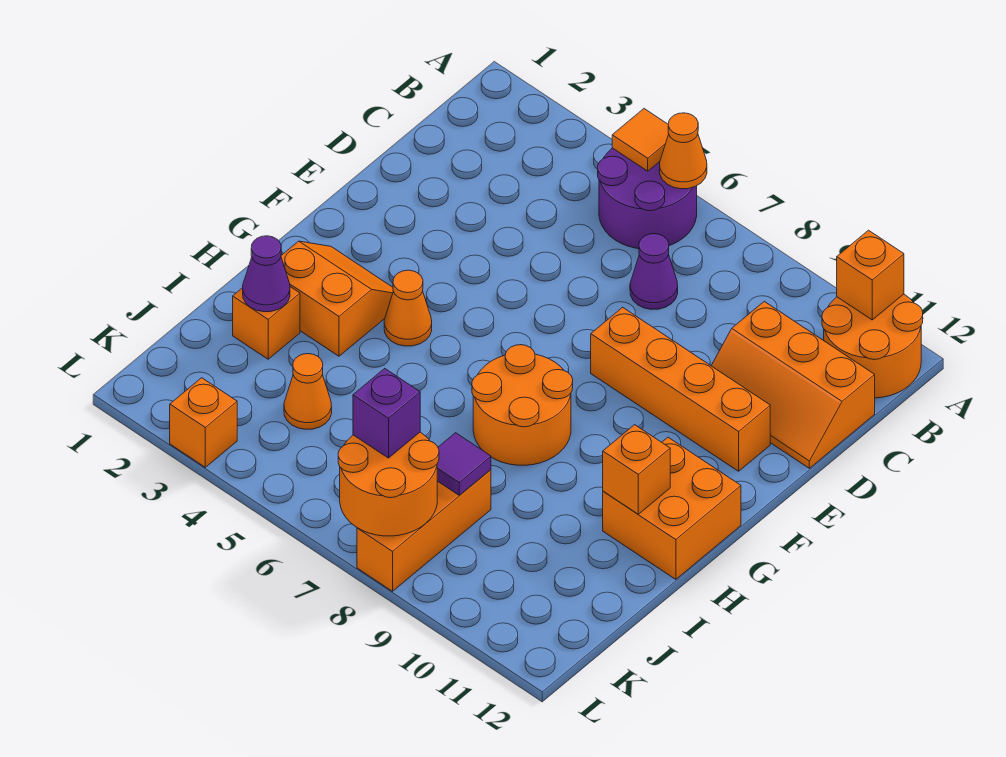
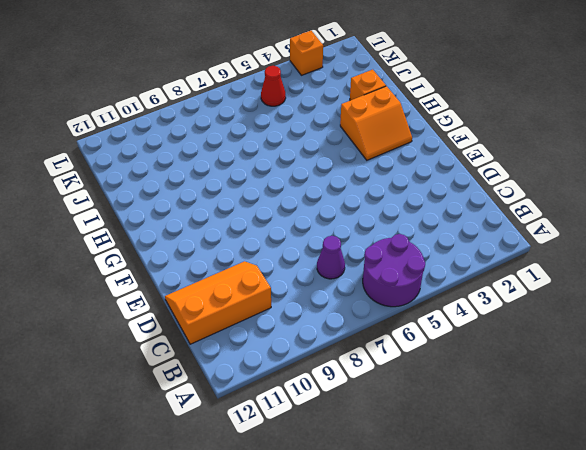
red cone K5 level 1 -> none
none -> orange round brick A11:B12 level 1
none -> orange brick E8:E11 level 1
none -> orange cone G4 level 1

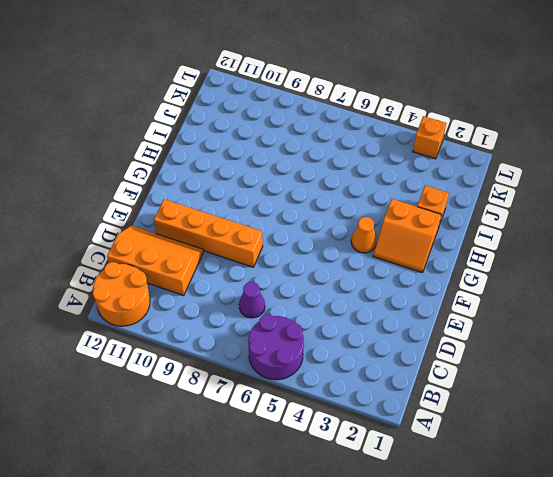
none -> orange round brick G7:H8 level 1
none -> orange brick G11:H12 level 1
none -> orange cone J4 level 1

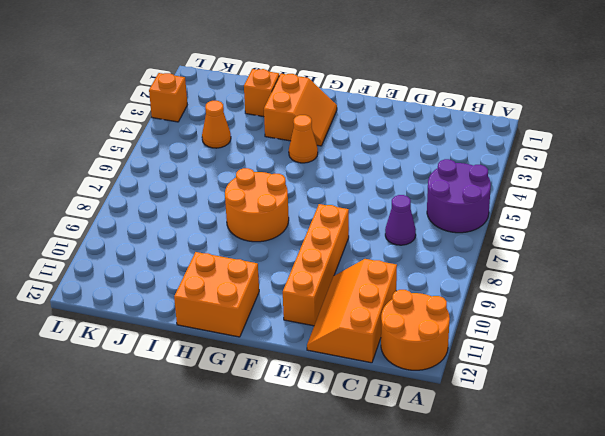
none -> orange brick J8:L8 level 1
none -> orange tile A5 level 2
none -> orange cone A6 level 2

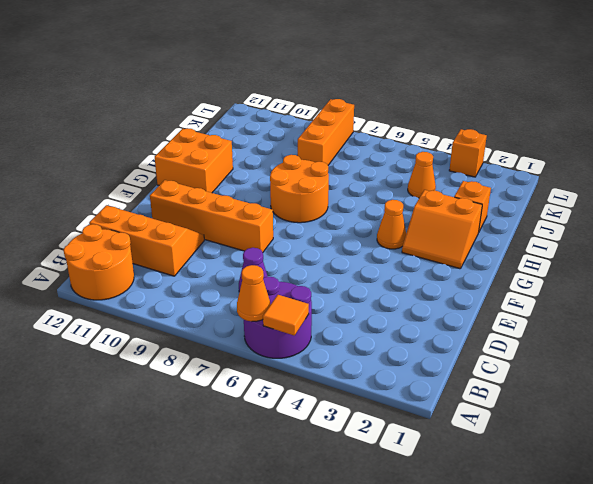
none -> orange brick A11 level 2
none -> orange brick H11 level 2
none -> purple cone I2 level 2

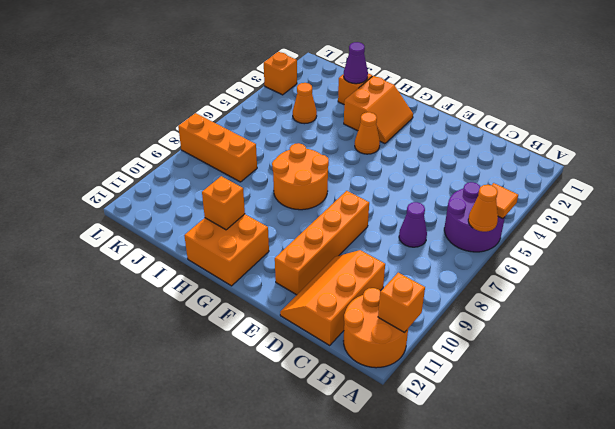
none -> purple tile J8 level 2
none -> orange round brick K7:L8 level 2
none -> purple brick K7 level 3

